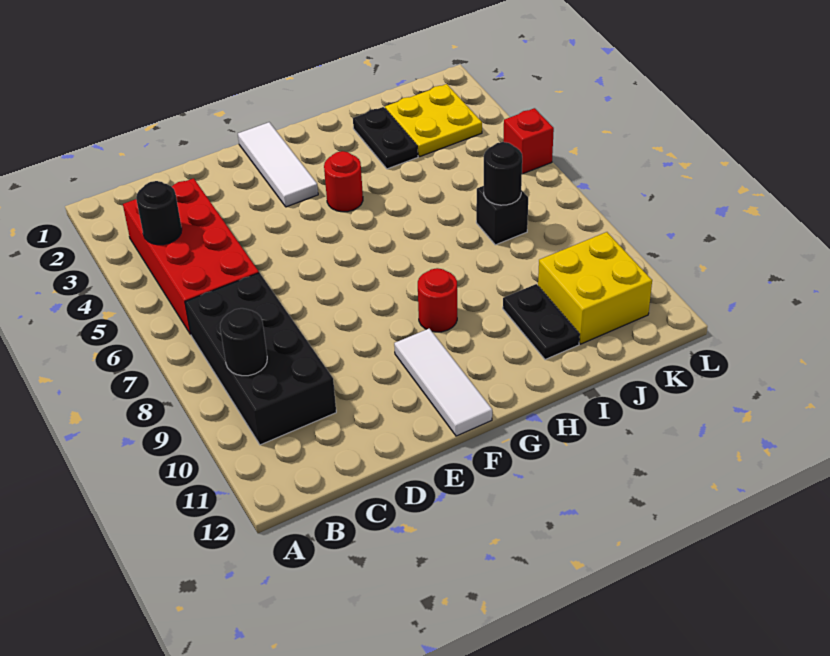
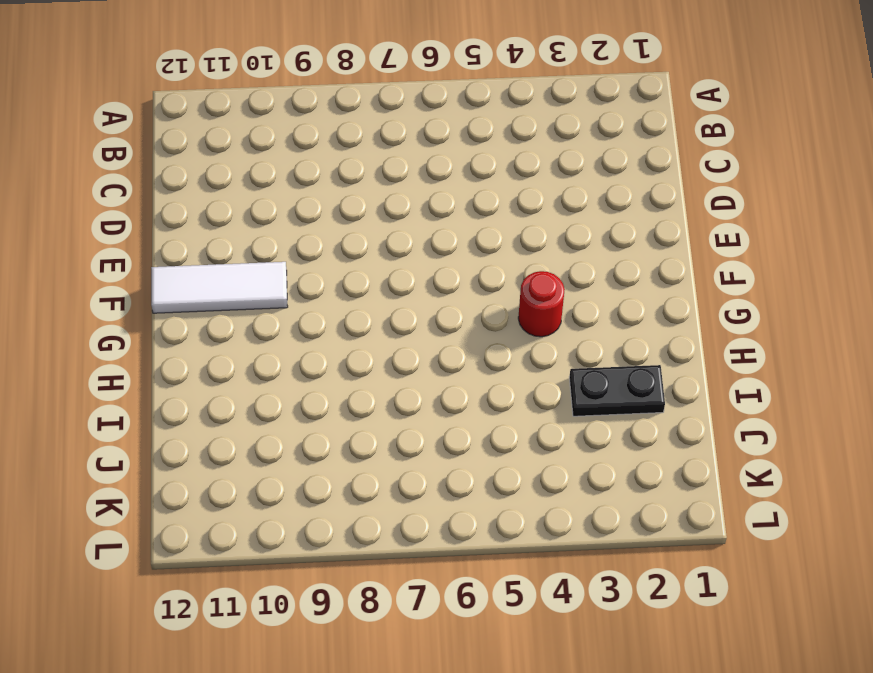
none -> red brick B3:C6 level 1
none -> black brick B7:C10 level 1
none -> white tile F1:F3 level 1

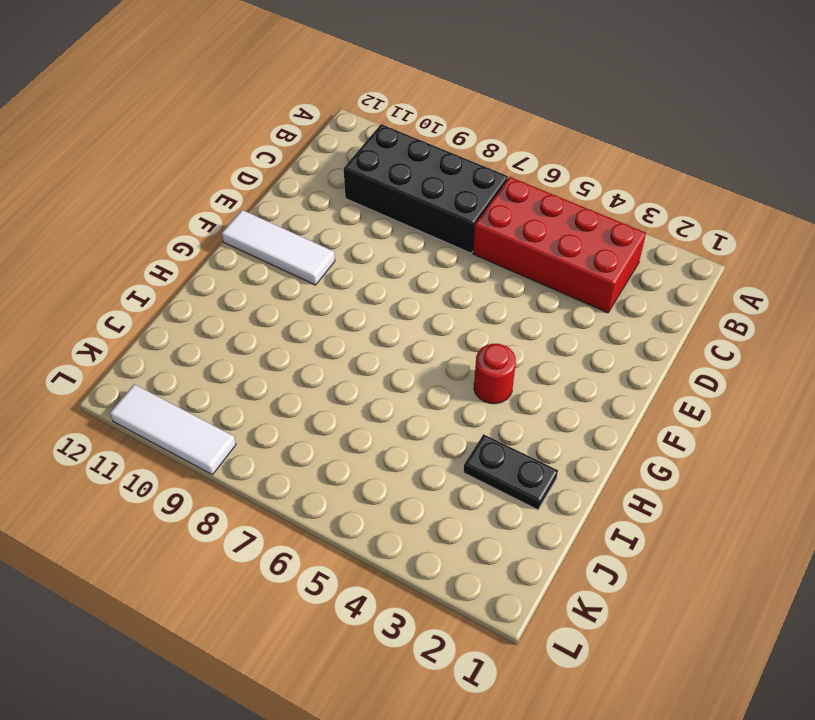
white tile L9:L11 level 1 -> white tile F1:F3 level 1
none -> red round brick G9 level 1
none -> black plate I10:I11 level 1
none -> yellow plate J2:K3 level 1

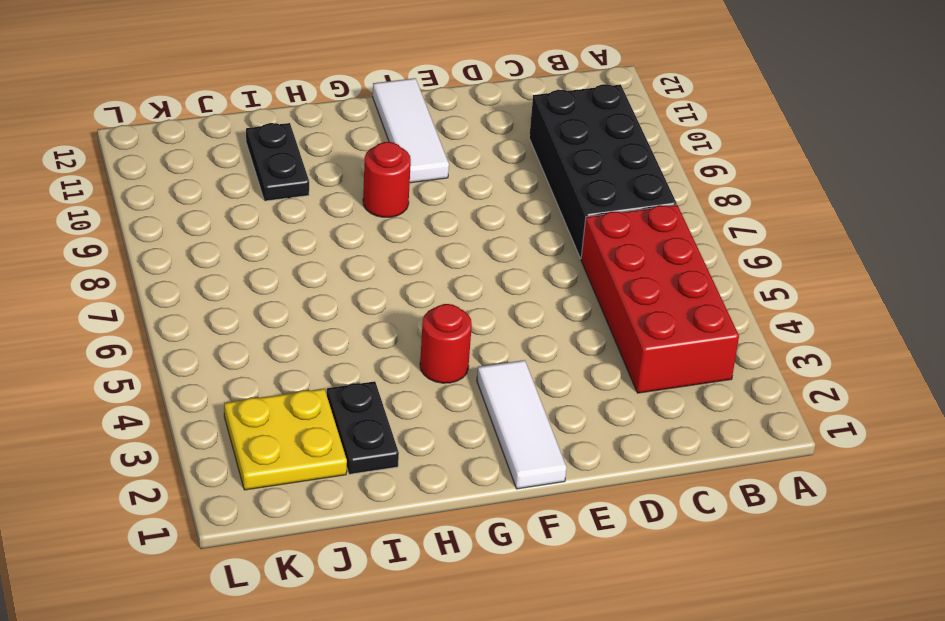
none -> black brick J7 level 1
none -> yellow brick J10:K11 level 1
none -> red brick L5 level 1

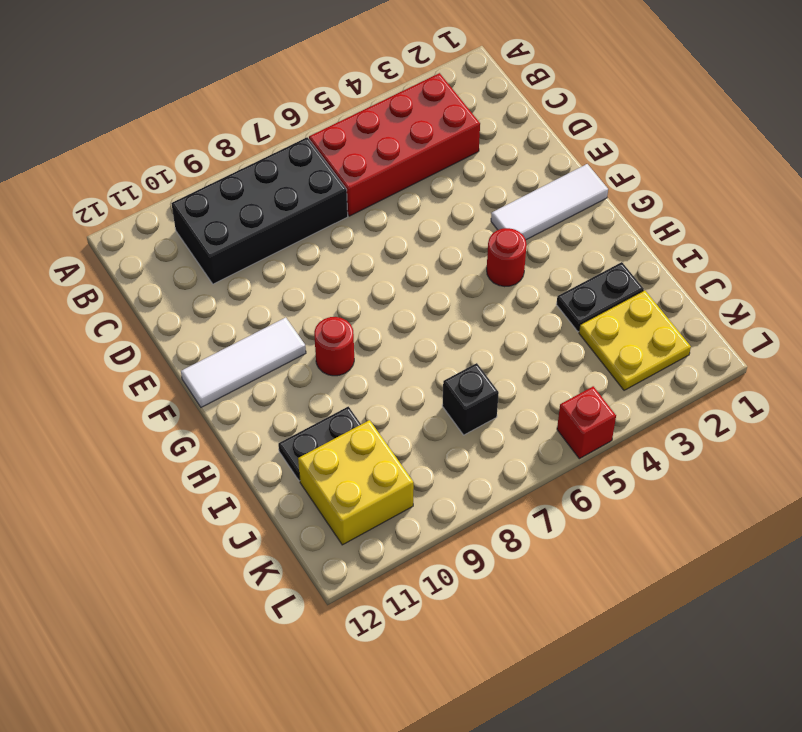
none -> black round brick B4 level 2
none -> black round brick B9 level 2
none -> black round brick J7 level 2

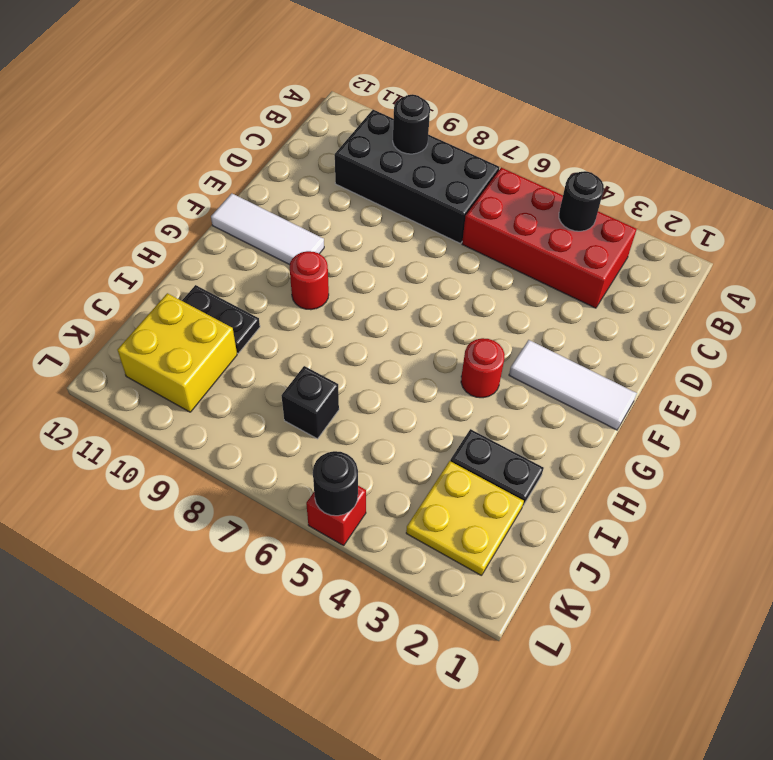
black round brick L5 level 2 -> black round brick J7 level 2

